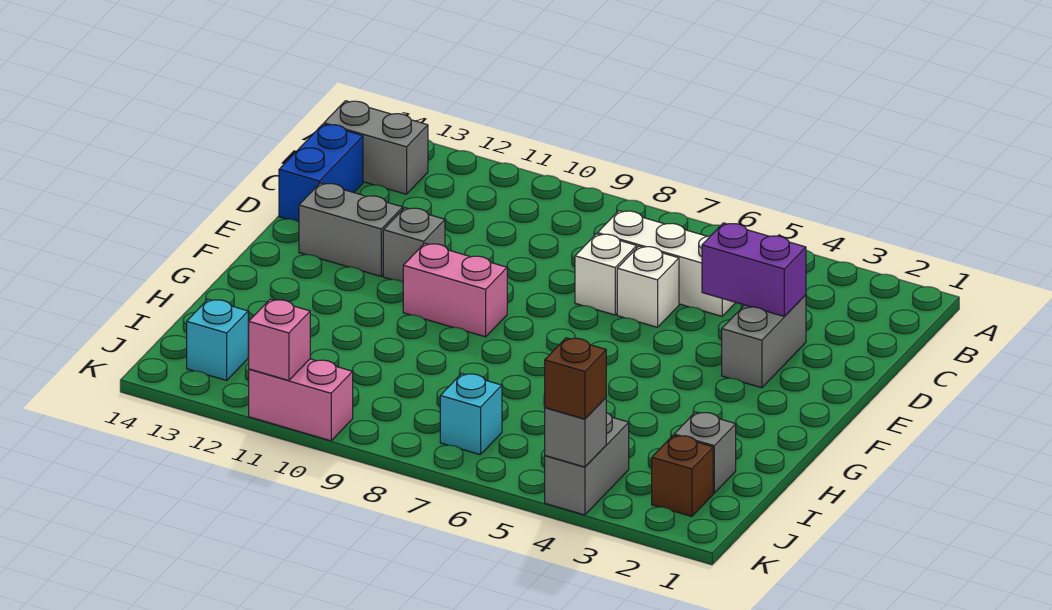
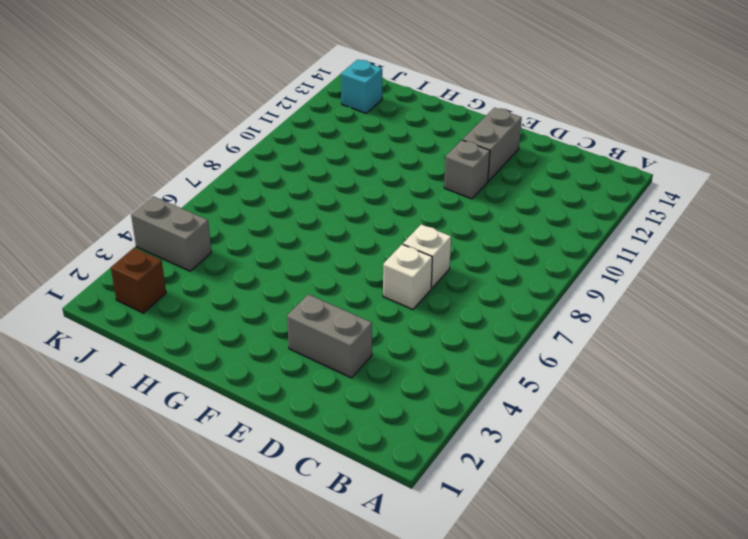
none -> grey brick B13:B14 level 1
none -> white brick C5:C7 level 1
none -> blue brick C14:D14 level 1

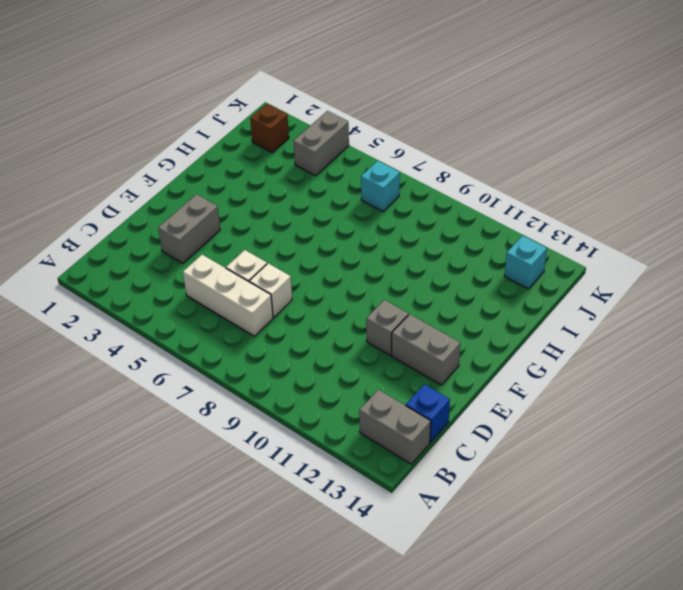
blue brick C14 level 1 -> blue brick C14:D14 level 1
none -> pink brick F9:F10 level 1
none -> grey brick I2 level 1
none -> pink brick K10:K11 level 1

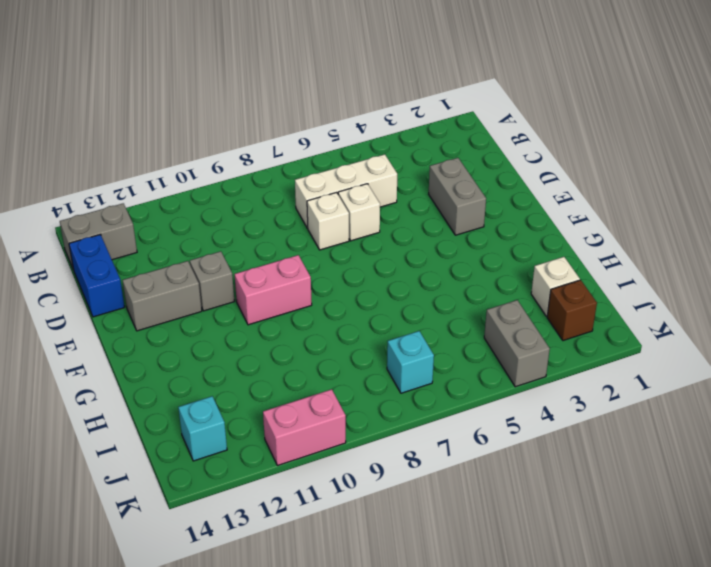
white brick I2 level 1 -> grey brick I2 level 1
none -> purple brick D3:D4 level 2
none -> grey brick K4 level 2
none -> pink brick K11 level 2

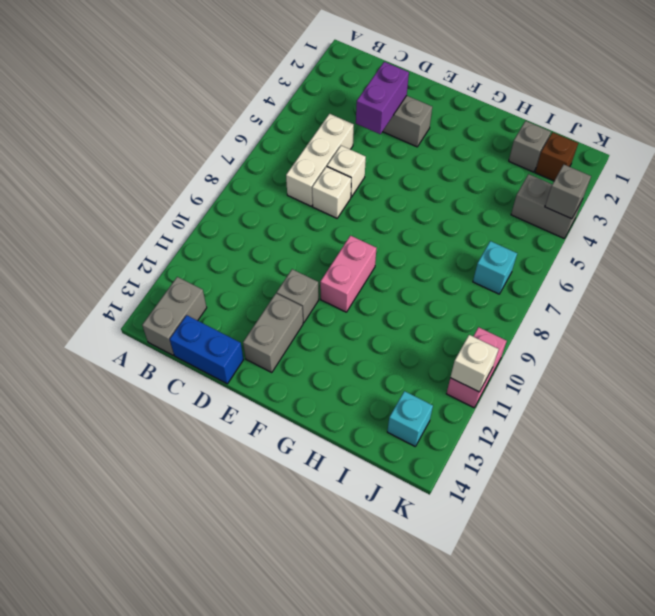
white brick K11 level 2 -> pink brick K11 level 2
none -> brown brick K4 level 3

